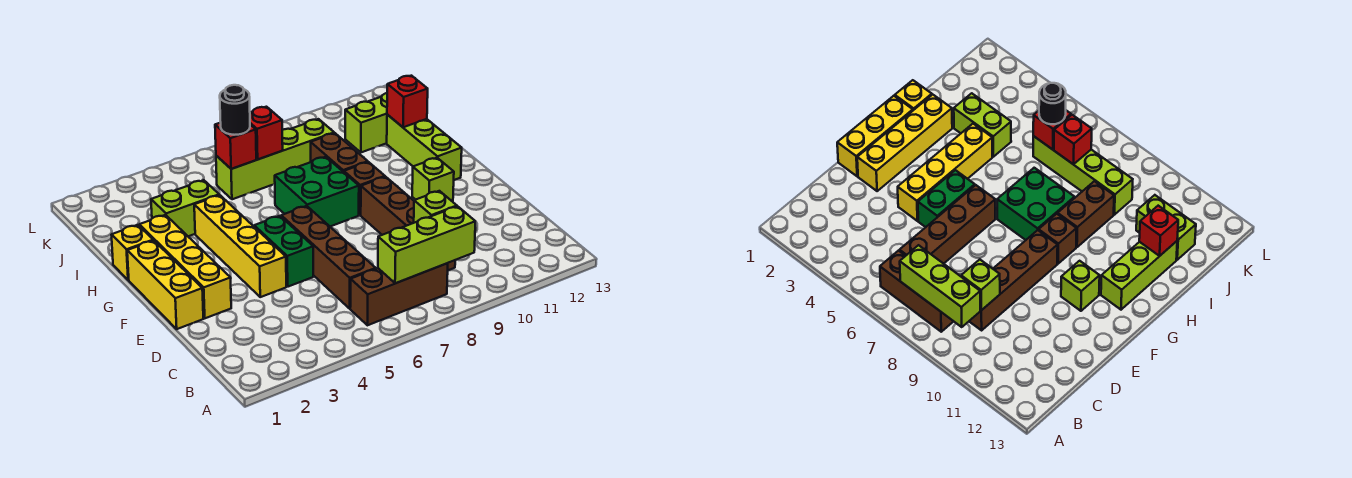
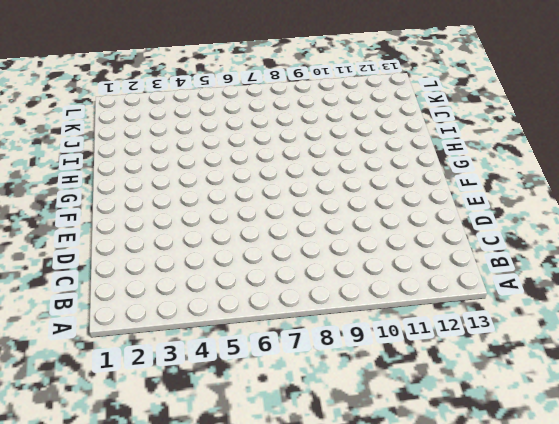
none -> brown brick B6:B8 level 1
none -> brown brick C6:F6 level 1
none -> brown brick C9:F9 level 1

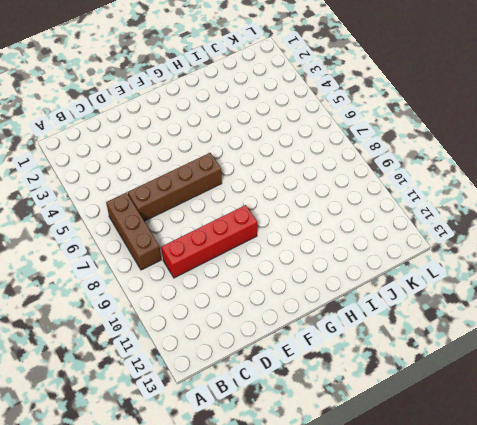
red brick C9:F9 level 1 -> brown brick C9:F9 level 1
none -> yellow brick E1:G1 level 1
none -> yellow brick E2:H2 level 1
none -> yellow brick E4:H4 level 1

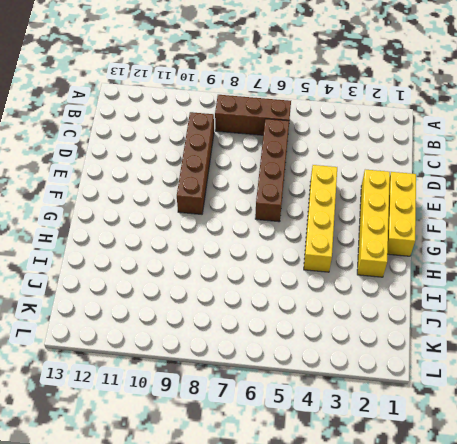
none -> green brick E5:F5 level 1
none -> lime brick F11 level 1
none -> green brick G7:H8 level 1

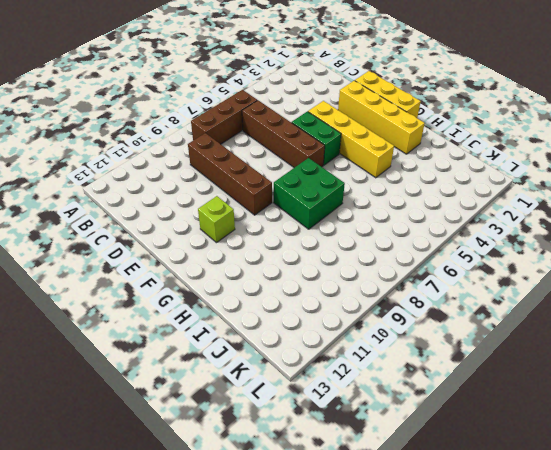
none -> brown brick G9 level 1
none -> lime brick G12:I12 level 1
none -> yellow brick H1 level 1

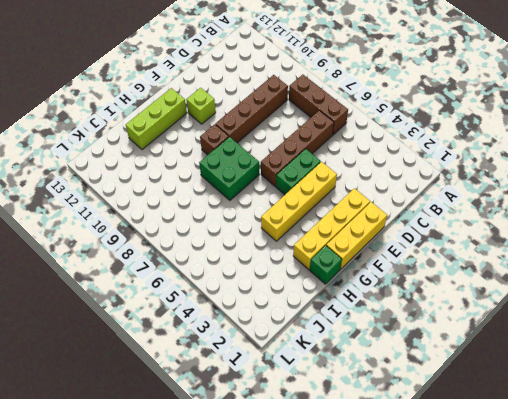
green brick H1 level 1 -> yellow brick H1 level 1
none -> brown brick H9:I9 level 1
none -> lime brick I3:I4 level 1
none -> lime brick J6:J9 level 1

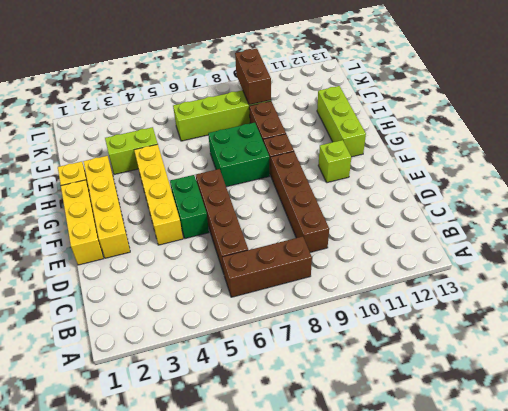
brown brick J9:K9 level 2 -> none
none -> lime brick J11:J12 level 1
none -> lime brick B7:B9 level 2
none -> lime brick C9 level 2

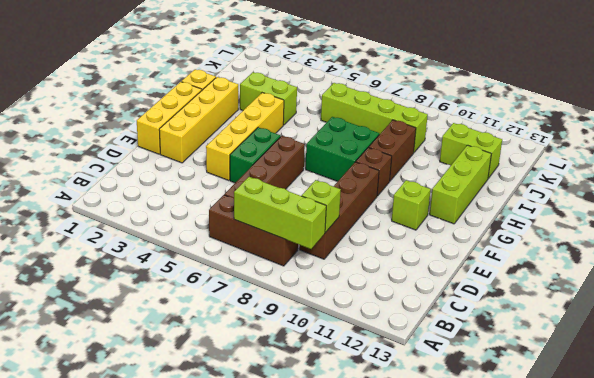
none -> red brick I12 level 2
none -> red brick J6 level 2
none -> red brick J7 level 2

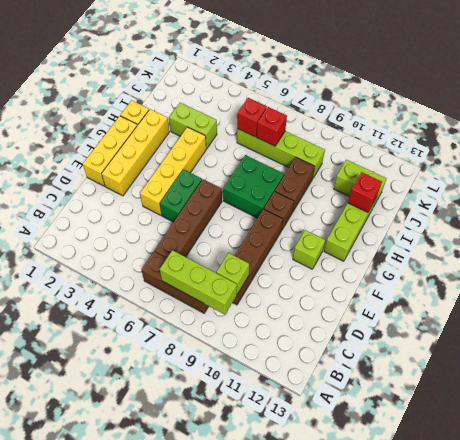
none -> black round brick J6 level 3

